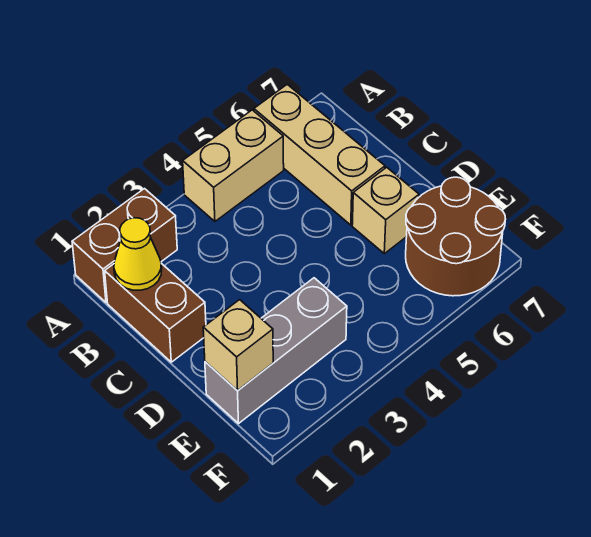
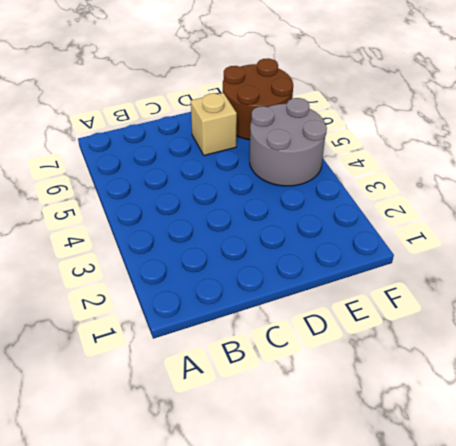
grey round brick E4:F5 level 1 -> none
none -> brown brick A1:A2 level 1
none -> tan brick A4:A5 level 1

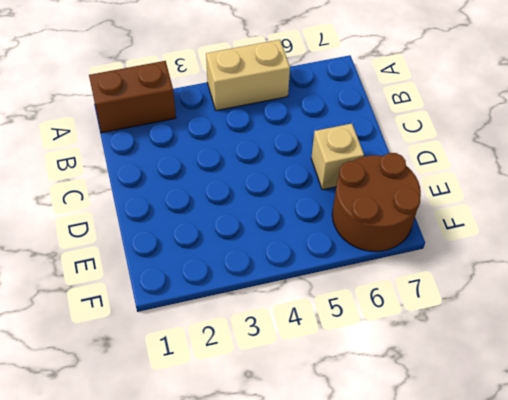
none -> tan brick A6:C6 level 1
none -> brown brick B1:C1 level 1

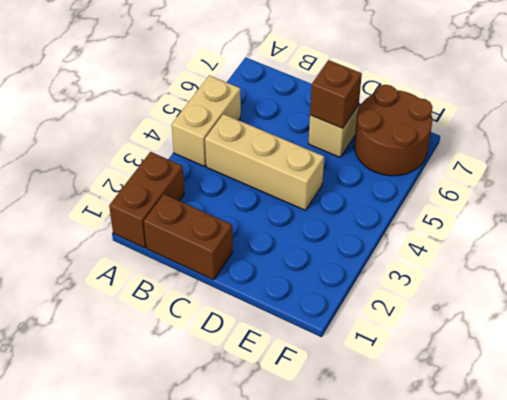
tan brick B4:D4 level 1 -> tan brick A6:C6 level 1
brown brick D6 level 2 -> none
none -> grey brick E1:E3 level 1
none -> yellow cone B1 level 2

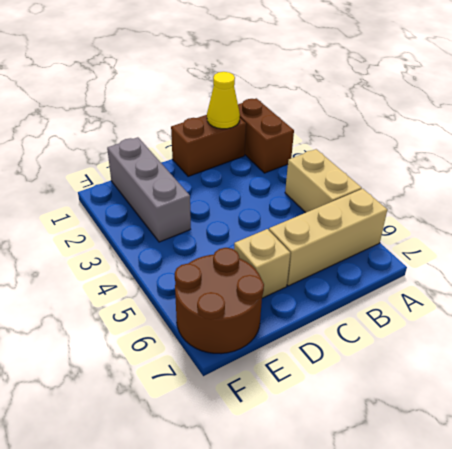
none -> tan brick E1 level 2

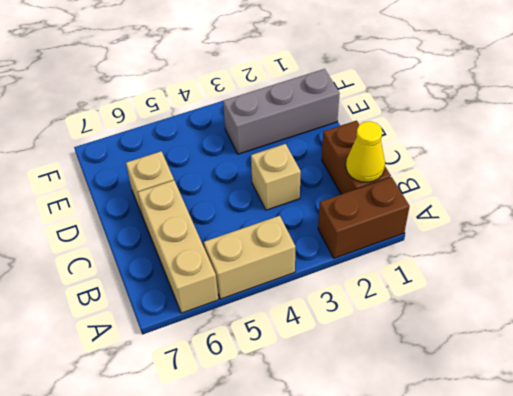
tan brick C3 level 1 -> tan brick E1 level 2
none -> brown round brick E6:F7 level 1

